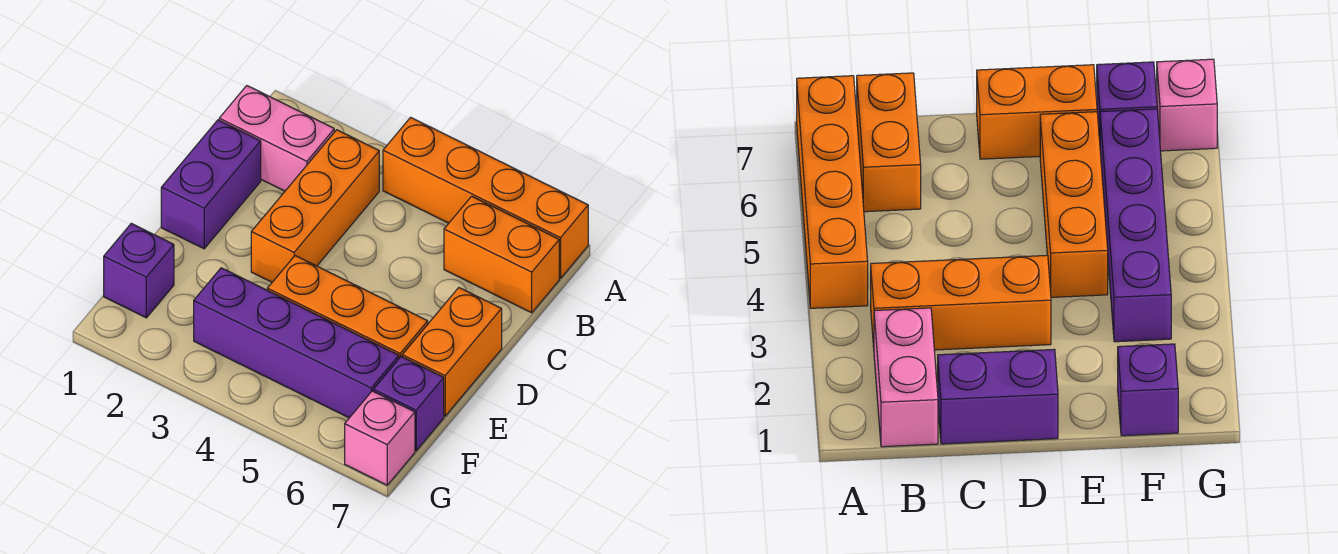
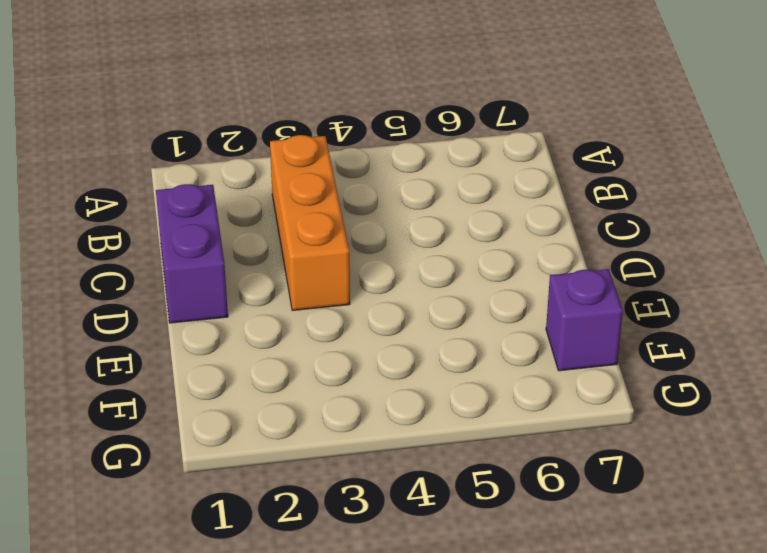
none -> orange brick A4:A7 level 1
none -> pink brick B1:B2 level 1

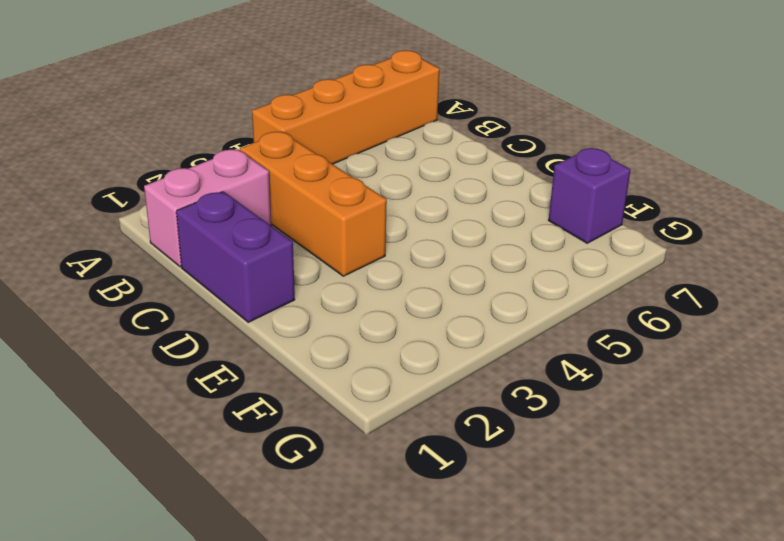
none -> orange brick B6:B7 level 1
none -> orange brick D7:E7 level 1

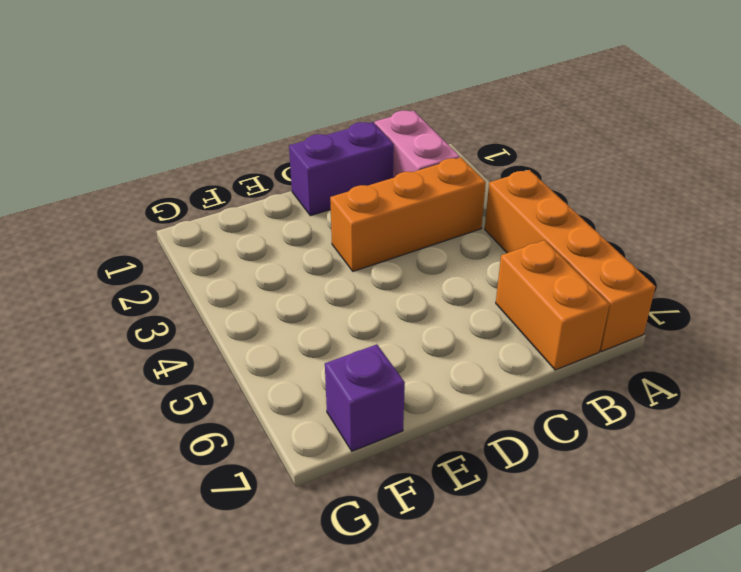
none -> orange brick D7:E7 level 1
none -> orange brick E4:E6 level 1

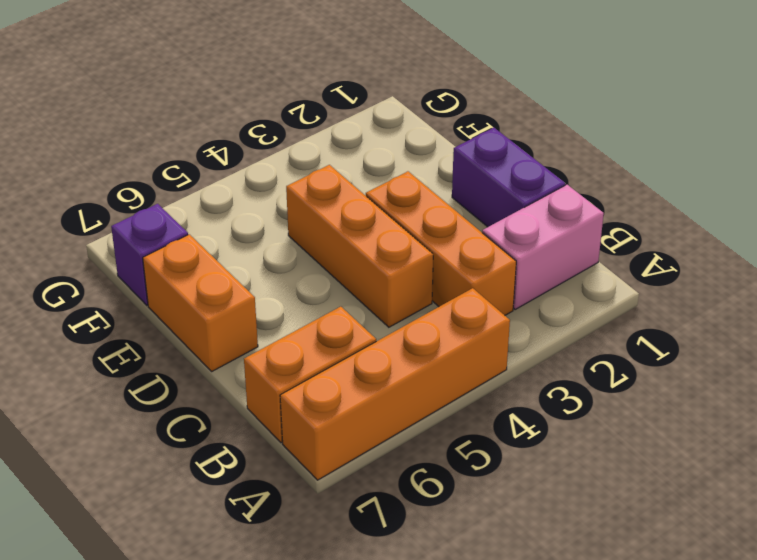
orange brick C4:E4 level 1 -> orange brick E4:E6 level 1
none -> purple brick F1 level 1
none -> purple brick F3:F6 level 1

